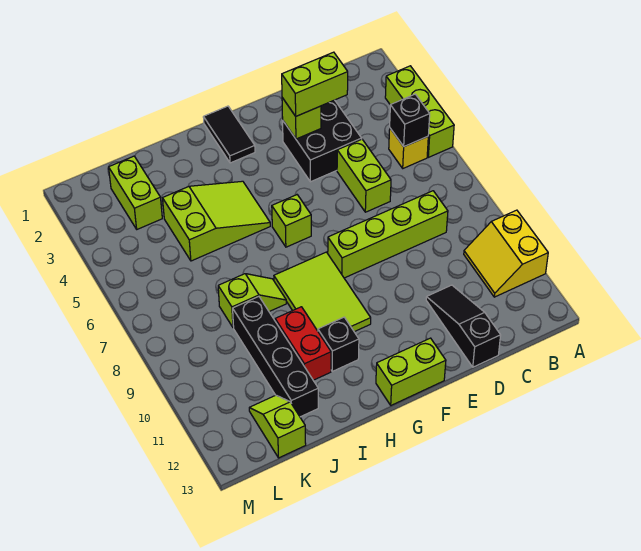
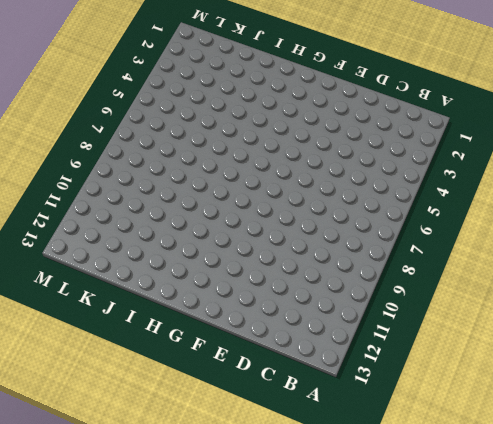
none -> lime brick A3:A5 level 1
none -> yellow slope A10:B11 level 1 top A
none -> yellow brick B5 level 1

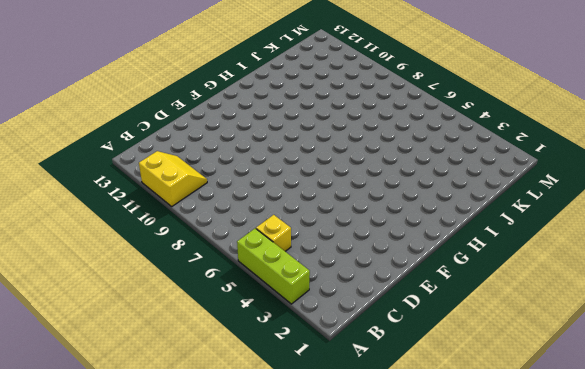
none -> lime brick C8:F8 level 1
none -> black brick D3:E4 level 1
none -> lime brick D5:D6 level 1

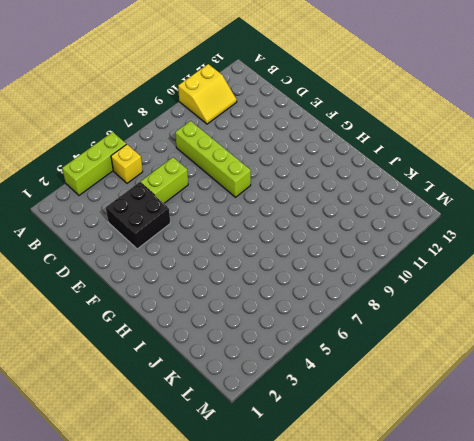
none -> black slope D11:D13 level 1 top 13
none -> lime brick F13:G13 level 1
none -> black tile G1:G2 level 1

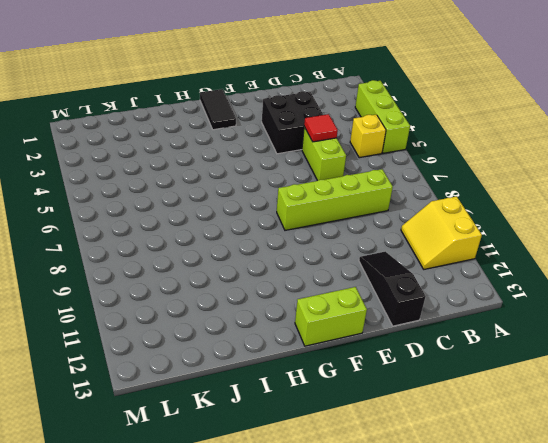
red tile D5 level 2 -> none
none -> lime brick G6 level 1
none -> lime tile G8:H10 level 1
none -> lime slope H4:J5 level 1 top J

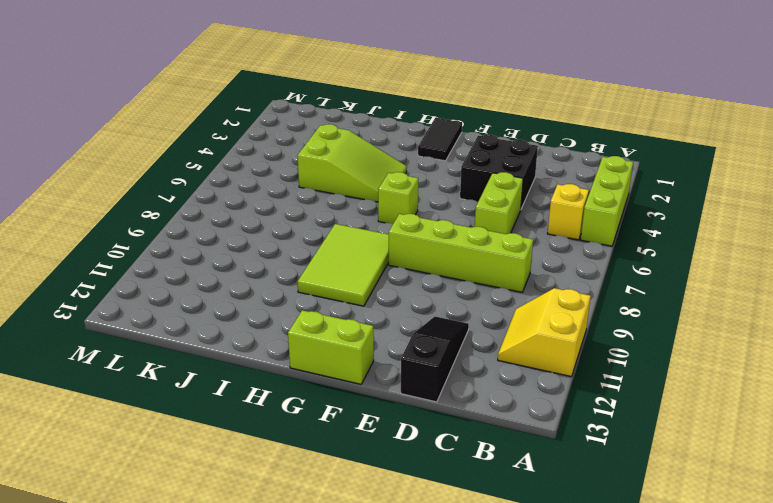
none -> black brick H11 level 1
none -> lime slope I8:J8 level 1 top J
none -> red brick I10:I11 level 1

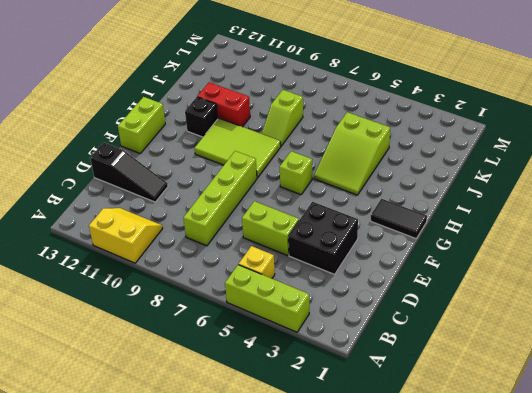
none -> black brick J9:J12 level 1
none -> lime brick K2:K3 level 1
none -> lime slope K12:K13 level 1 top 13

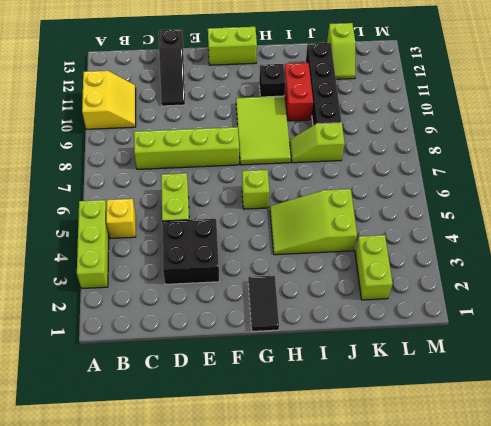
none -> black brick B5 level 2
none -> lime brick E3 level 2
none -> lime brick D3:E3 level 3

